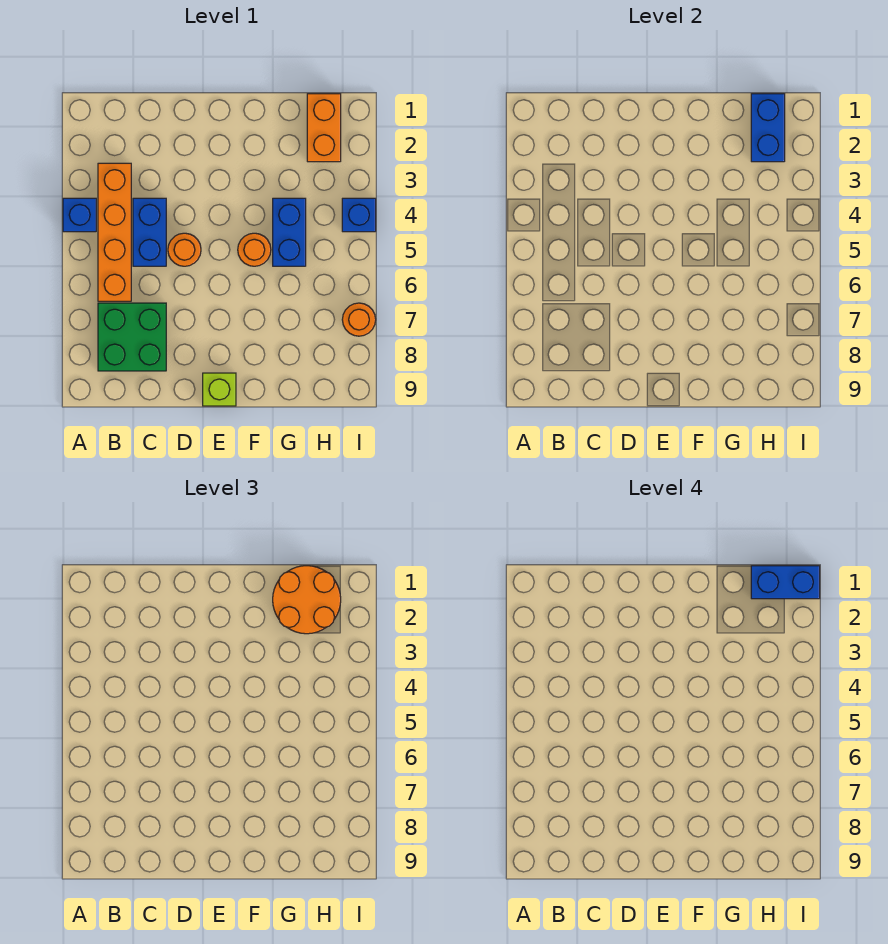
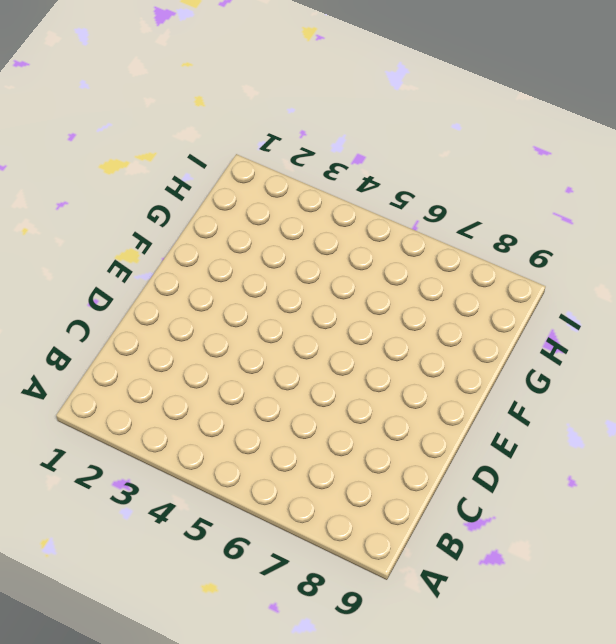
none -> blue brick A4 level 1
none -> orange brick B3:B6 level 1
none -> green brick B7:C8 level 1

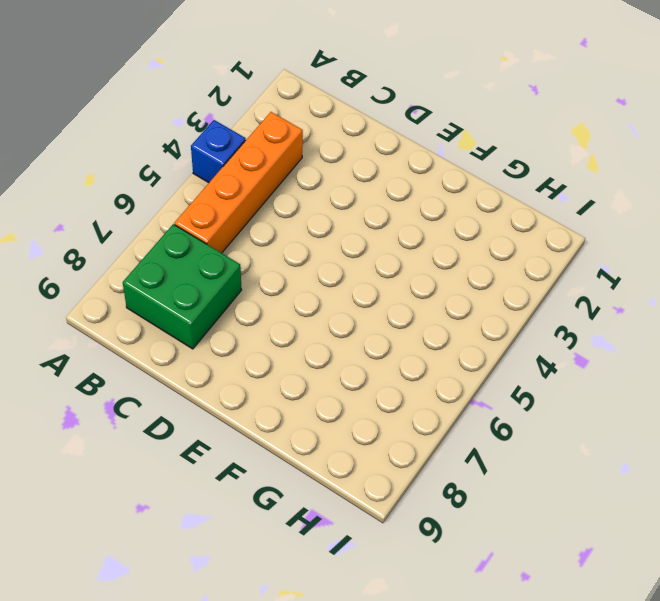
none -> blue brick C4:C5 level 1
none -> orange round brick D5 level 1
none -> lime brick E9 level 1

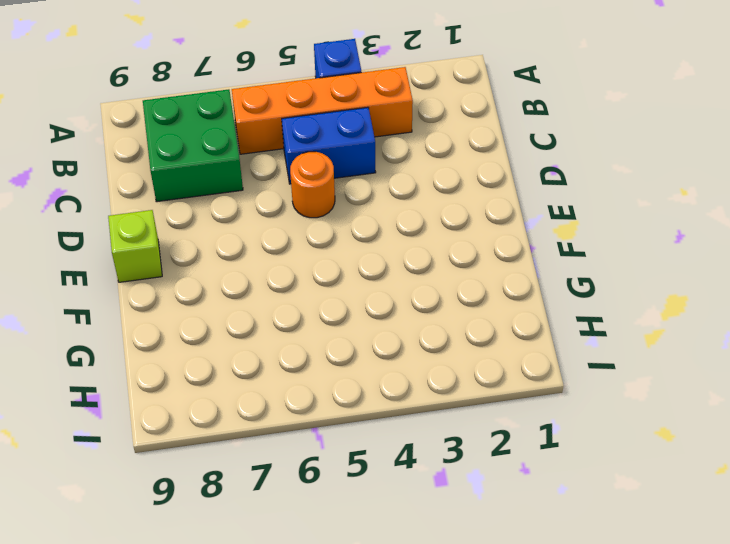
none -> orange round brick F5 level 1
none -> blue brick G4:G5 level 1
none -> orange brick H1:H2 level 1

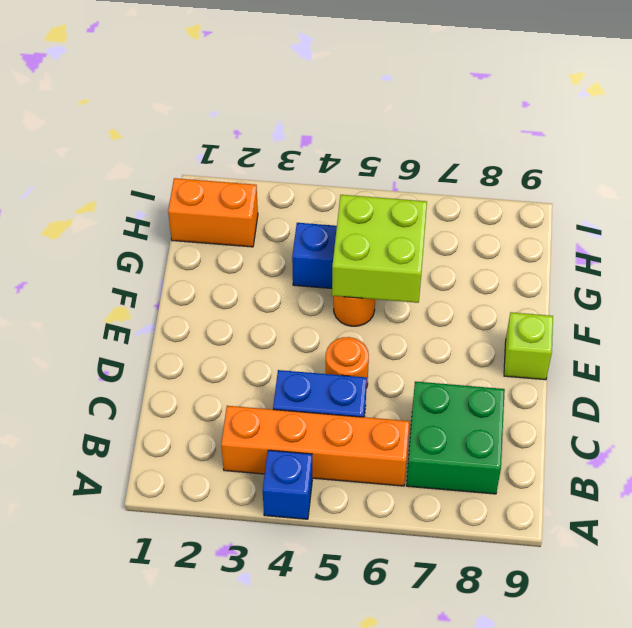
lime brick F5:G6 level 2 -> none
none -> blue brick I4 level 1
none -> orange round brick I7 level 1
none -> blue brick H1:H2 level 2

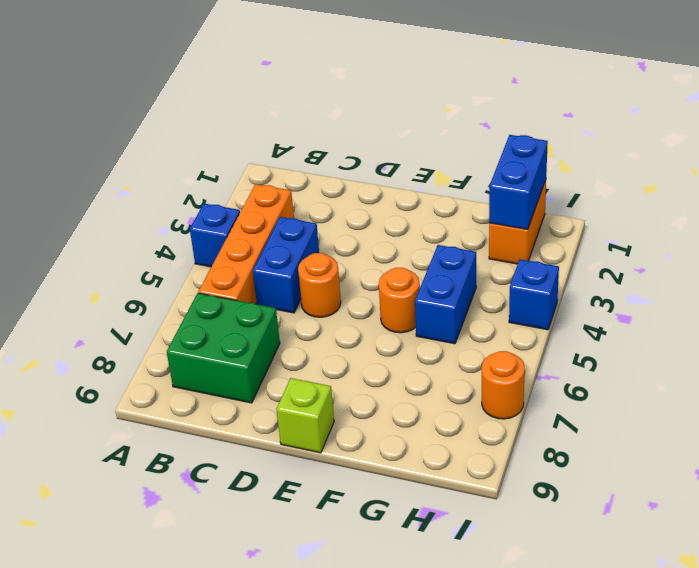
none -> orange round brick G1:H2 level 3
none -> blue brick H1:I1 level 4

